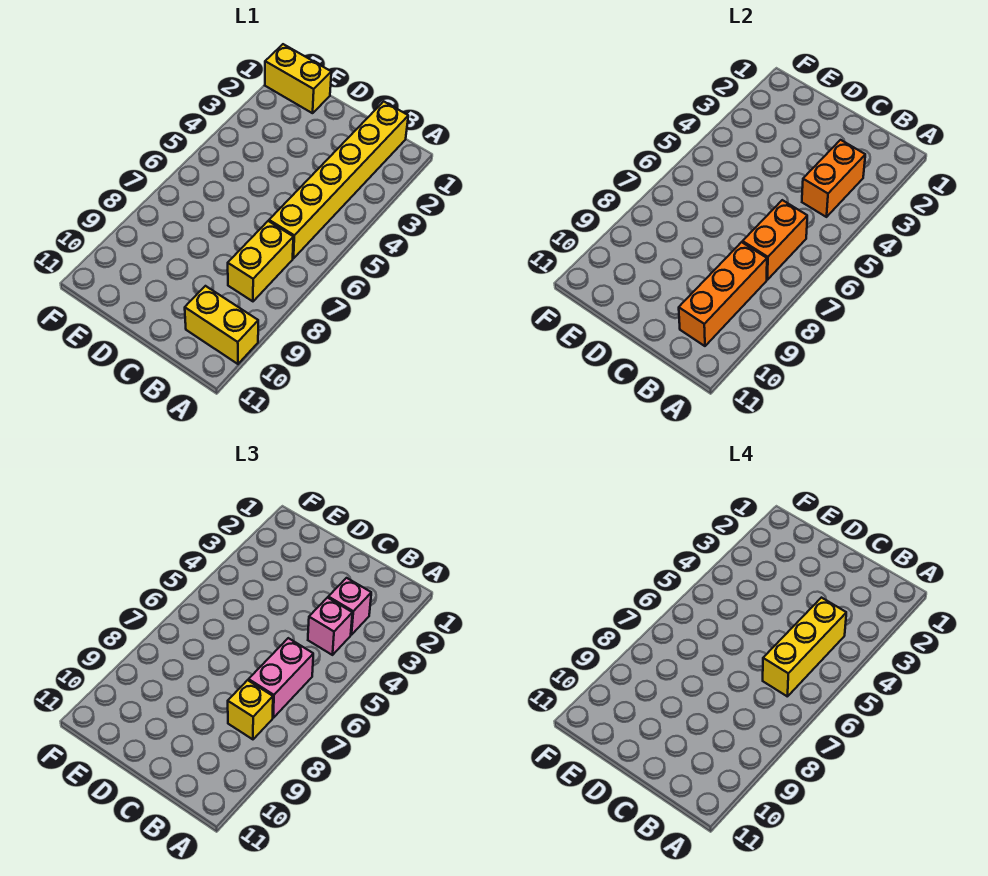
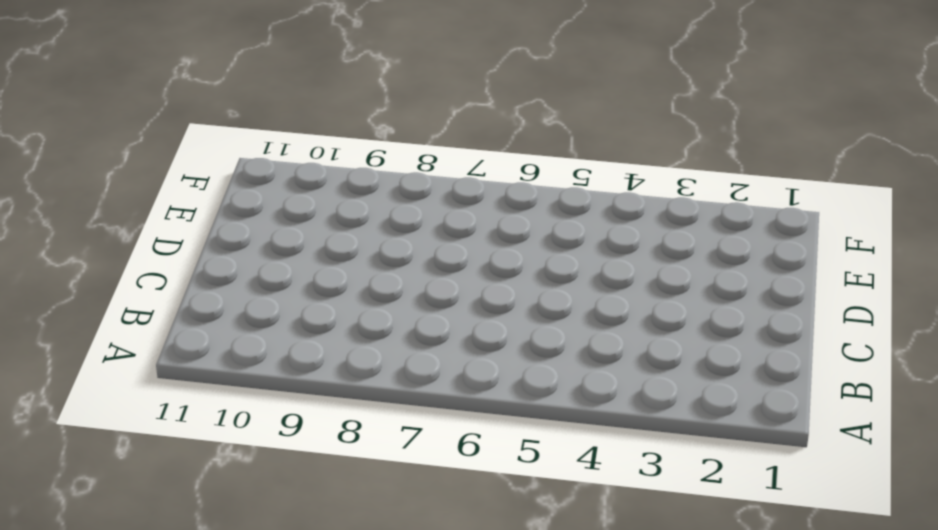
none -> yellow brick A10:B10 level 1
none -> yellow brick B1:B6 level 1
none -> yellow brick B7:B8 level 1

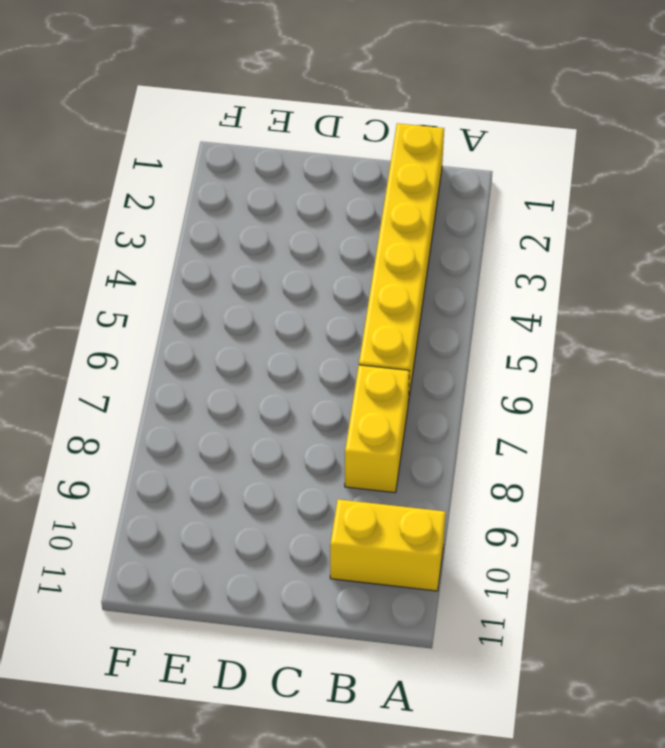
none -> yellow brick E1:F1 level 1
none -> orange brick B3:B4 level 2
none -> orange brick B6:B7 level 2

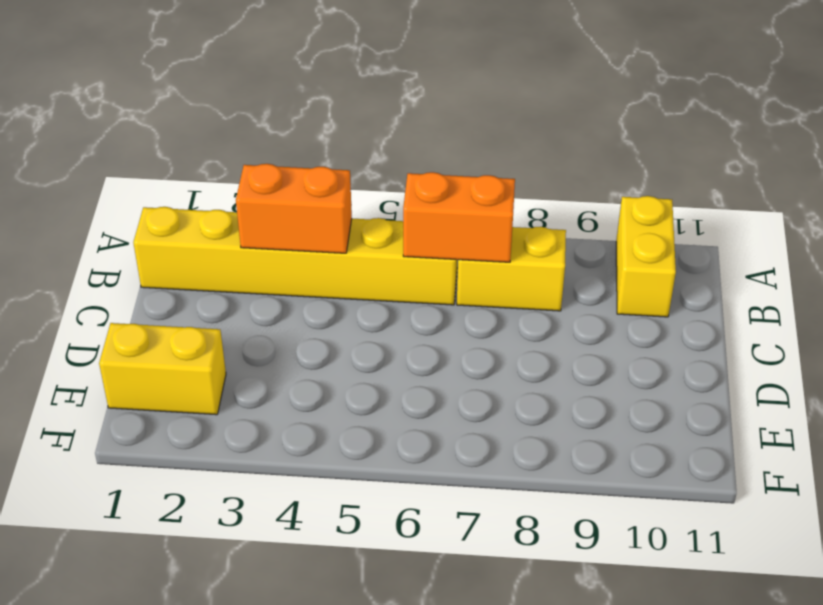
yellow brick E1:E2 level 1 -> yellow brick E1:F1 level 1
none -> orange brick B8:B10 level 2
none -> pink brick B3 level 3
none -> pink brick B4 level 3

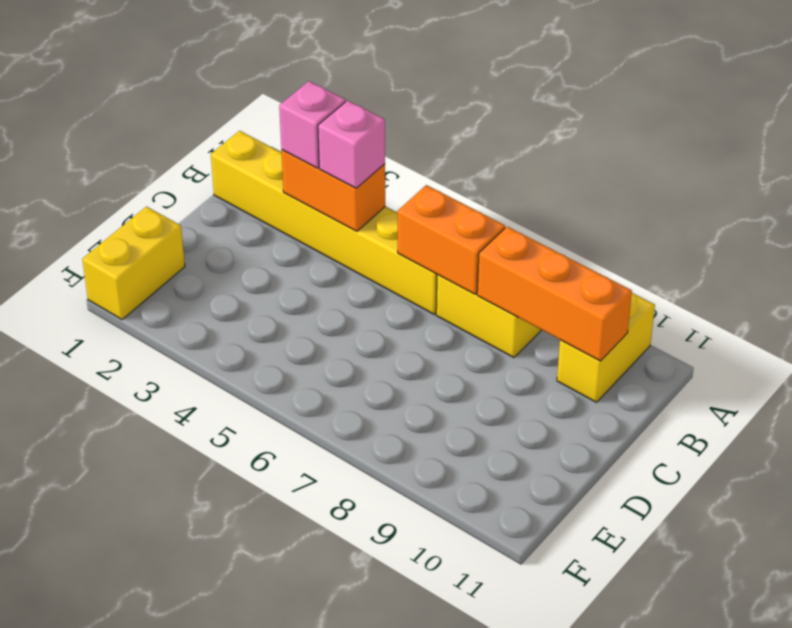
none -> pink brick B6:B7 level 3
none -> yellow brick B8 level 3
none -> yellow brick B4:B6 level 4

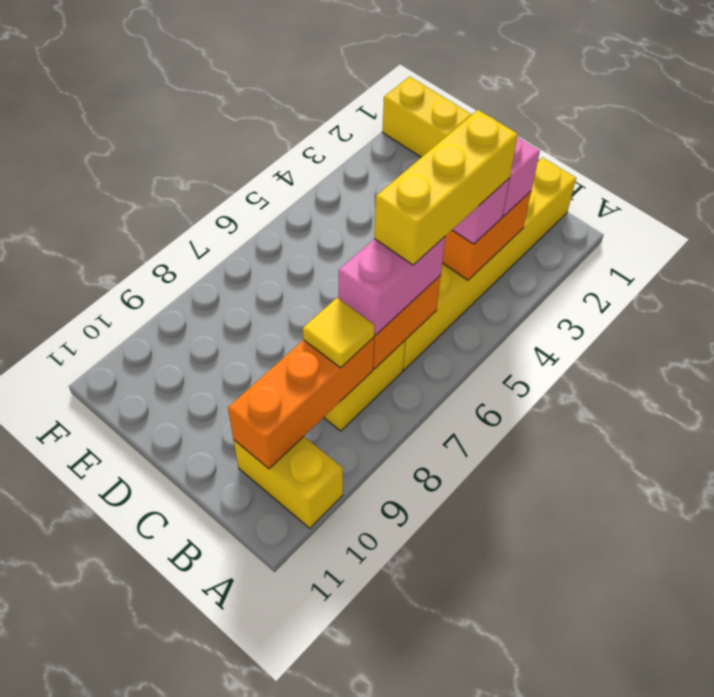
yellow tile B8 level 3 -> yellow brick B8 level 3

